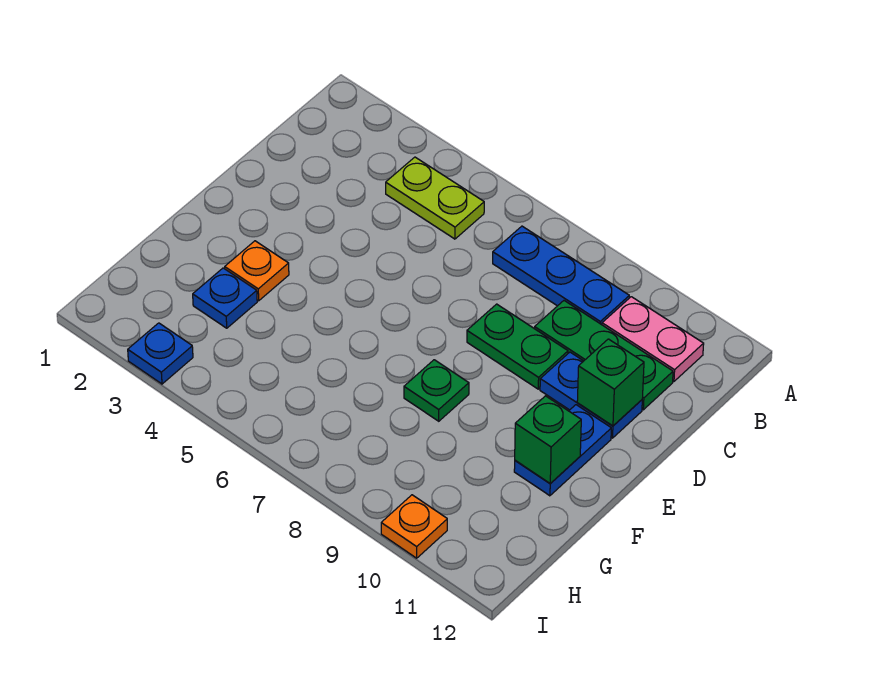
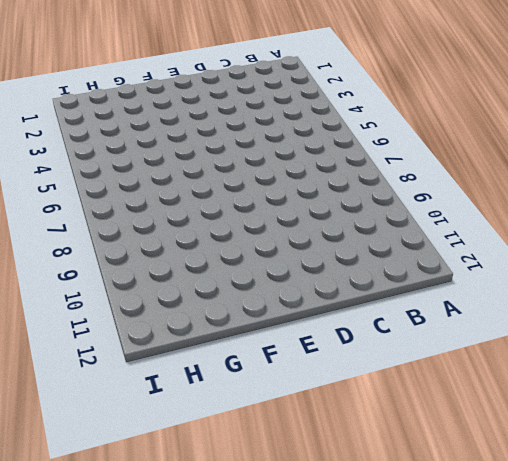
none -> lime plate B4:B5 level 1
none -> blue plate B7:B9 level 1
none -> pink plate B10:B11 level 1

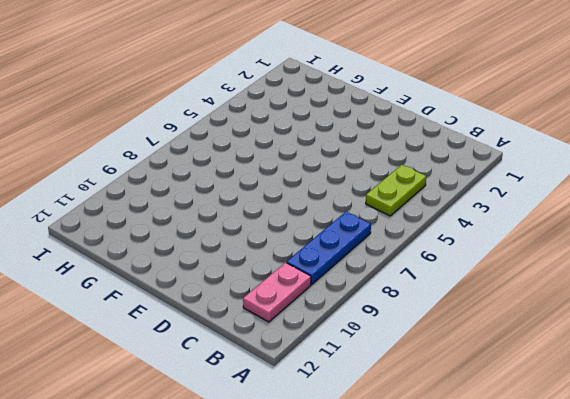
none -> green plate C9:C11 level 1
none -> green plate D8:D9 level 1
none -> blue plate D10:D11 level 1

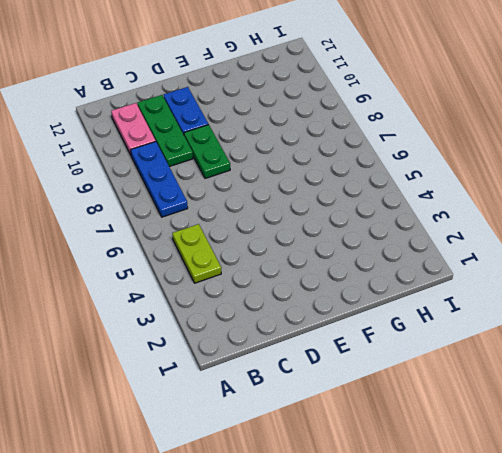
none -> blue plate E11:F11 level 1
none -> orange plate F3 level 1
none -> green plate F8 level 1

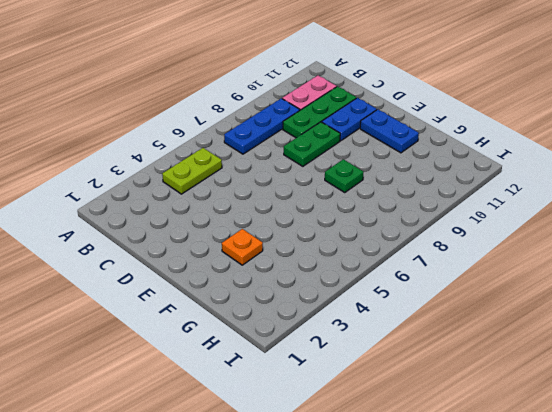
none -> blue plate G3 level 1
none -> blue plate I3 level 1
none -> orange plate I10 level 1

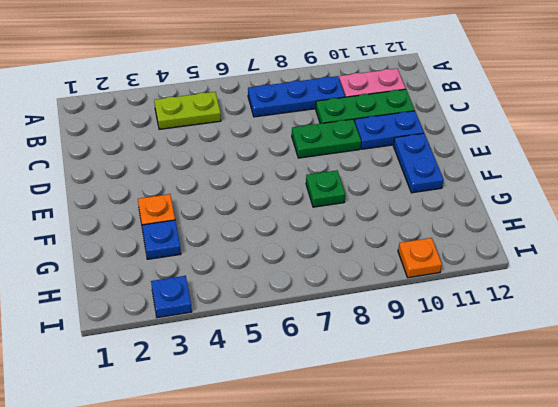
none -> green brick D11 level 2
none -> green brick F11 level 2

